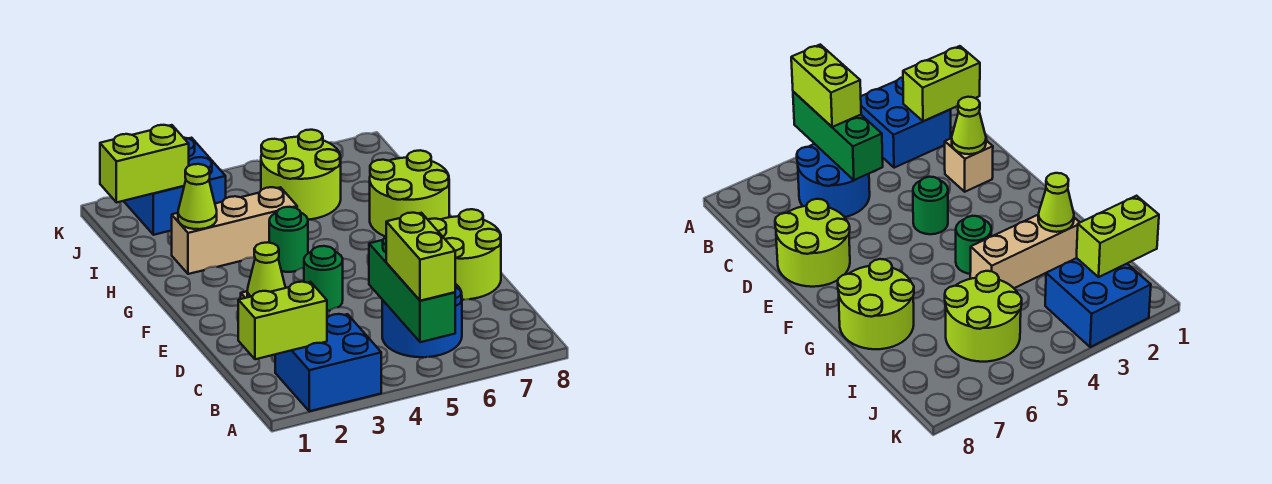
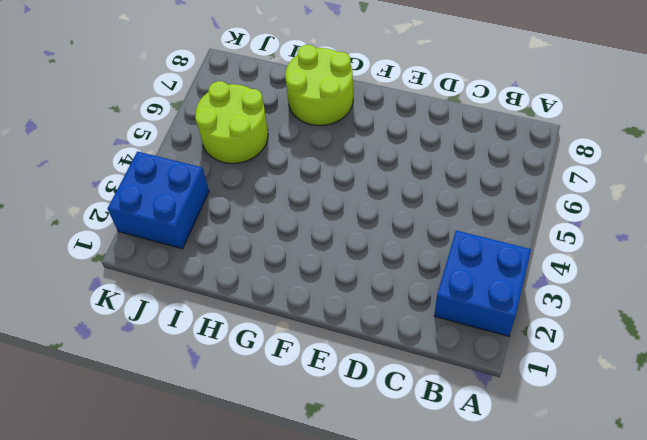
none -> blue round brick B5:C6 level 1
none -> tan brick D2 level 1
none -> lime round brick D7:E8 level 1

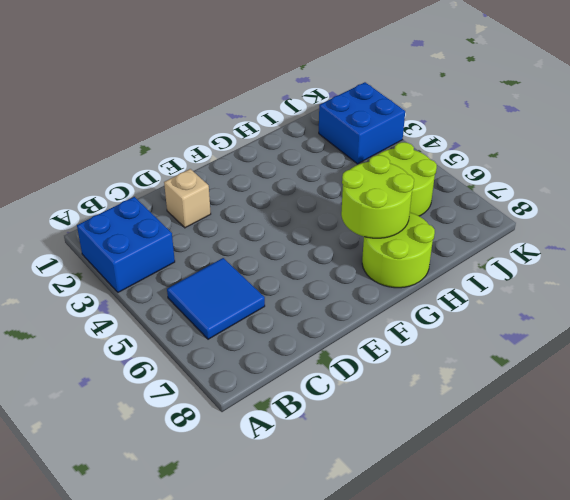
blue tile B5:C6 level 1 -> blue round brick B5:C6 level 1
lime round brick G6:H7 level 2 -> lime round brick D7:E8 level 1
none -> green round brick E4 level 1
none -> green round brick G4 level 1
none -> tan brick H2:H4 level 1

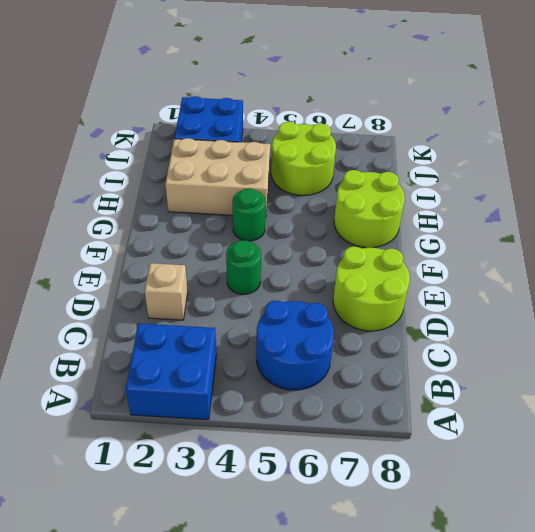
tan brick H2:I4 level 1 -> tan brick H2:H4 level 1
none -> green brick A5:C5 level 2
none -> lime brick B1:B2 level 2
none -> lime cone D2 level 2

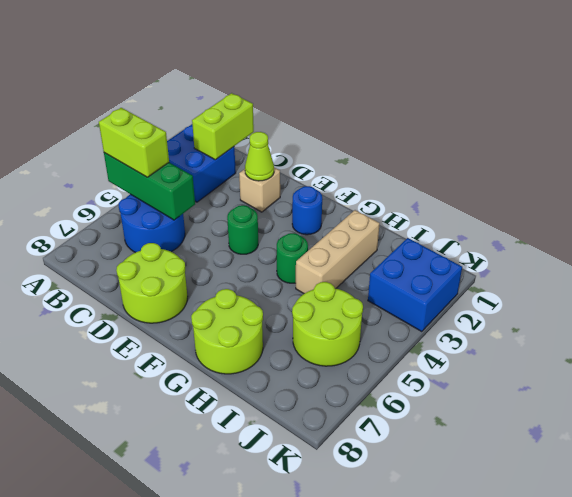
blue round brick F2 level 1 -> none
none -> lime cone H2 level 2
none -> lime brick J1:J2 level 2

